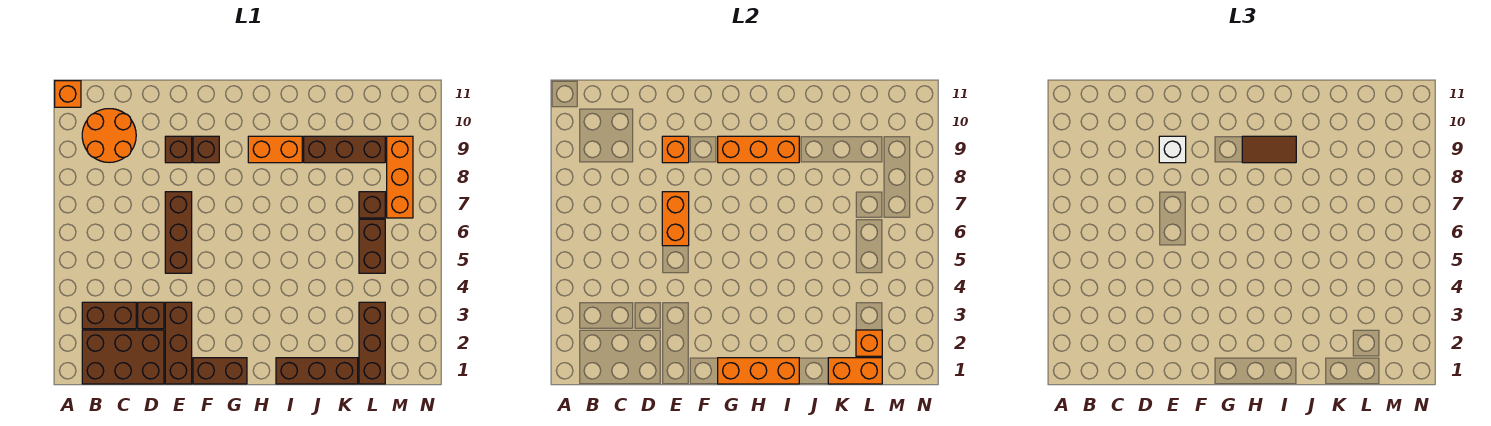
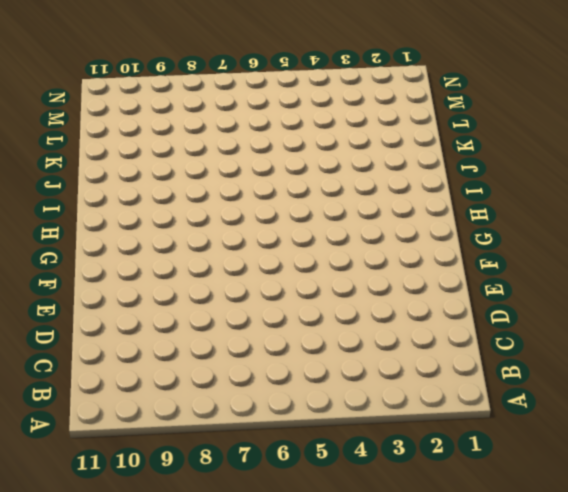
none -> orange brick A11 level 1
none -> brown brick B1:D2 level 1
none -> brown brick B3:C3 level 1

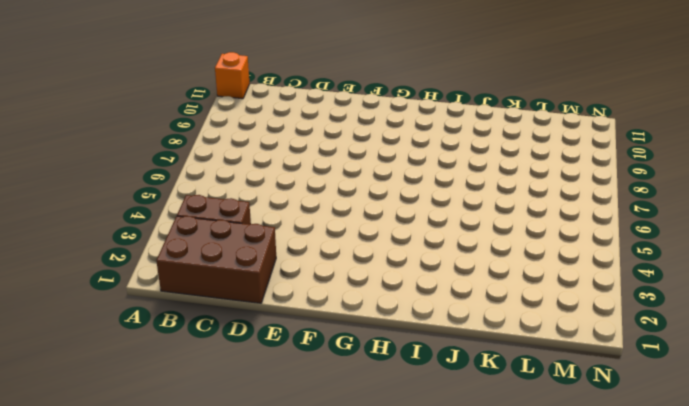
none -> orange round brick B9:C10 level 1
none -> brown brick D3 level 1
none -> brown brick E1:E3 level 1

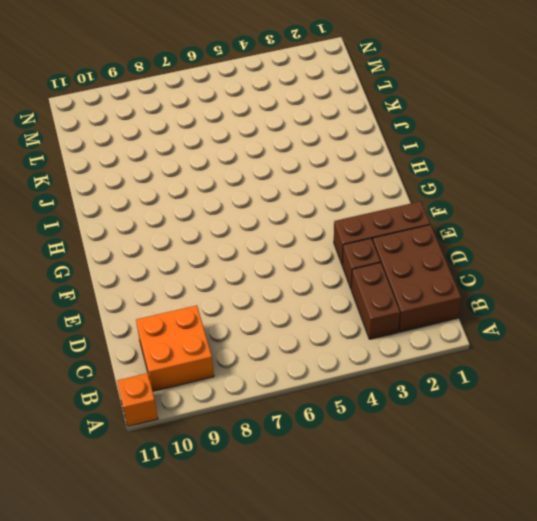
orange brick B9:C10 level 1 -> orange round brick B9:C10 level 1
none -> brown brick E5:E7 level 1
none -> brown brick E9 level 1
none -> brown brick F1:G1 level 1

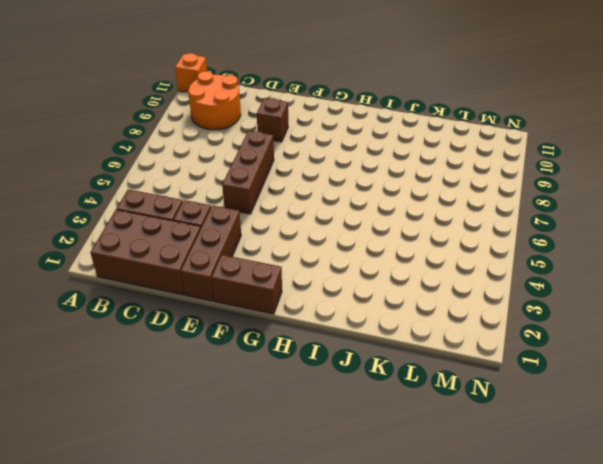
none -> brown brick F9 level 1
none -> orange brick H9:I9 level 1
none -> brown brick I1:K1 level 1

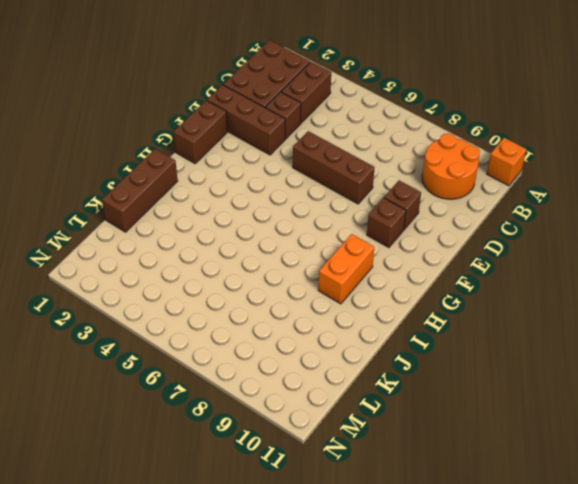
none -> brown brick J9:L9 level 1
none -> brown brick L1:L3 level 1
none -> brown brick L5:L6 level 1

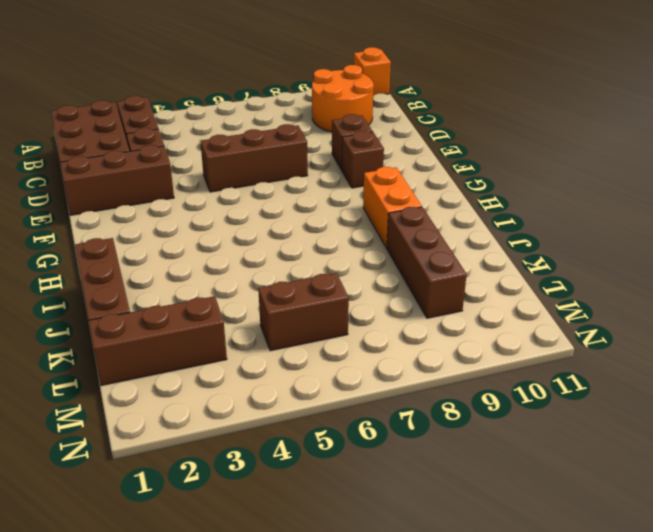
none -> brown brick F1:G1 level 1
none -> brown brick L7 level 1
none -> orange brick M7:M9 level 1

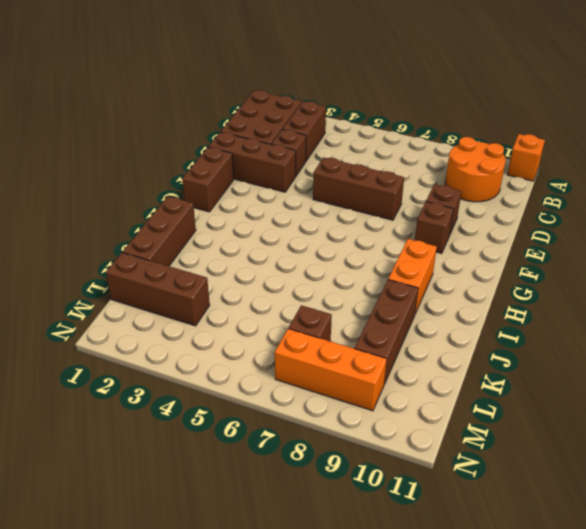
none -> brown brick L5:L6 level 1
none -> orange brick E6:E7 level 2
none -> orange brick E9 level 2

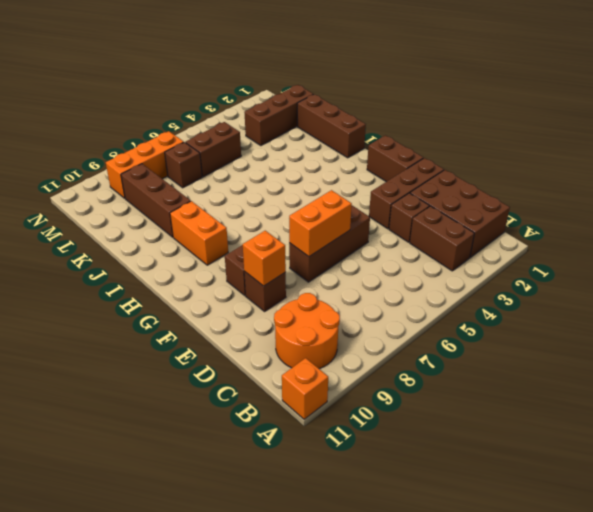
none -> orange brick G1:I1 level 2
none -> orange brick G9:I9 level 2
none -> orange brick K1:L1 level 2

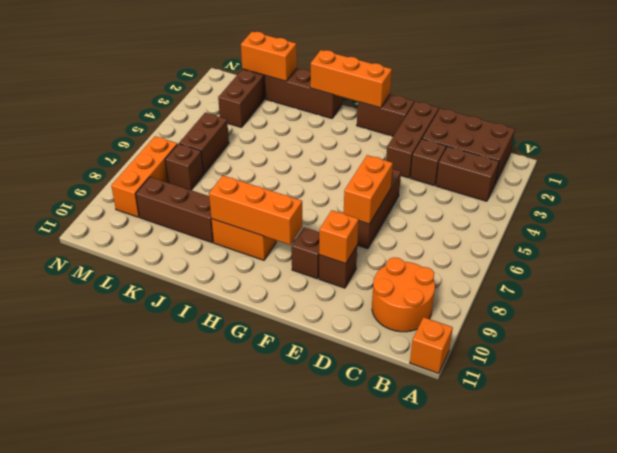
none -> orange brick L2 level 2
none -> white brick E9 level 3
none -> brown tile H9:I9 level 3

